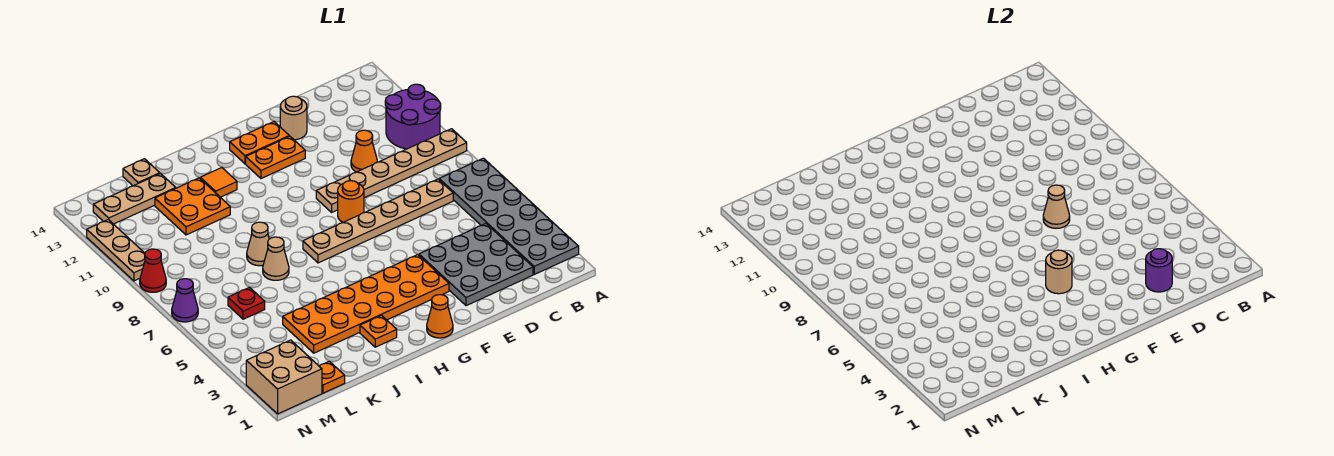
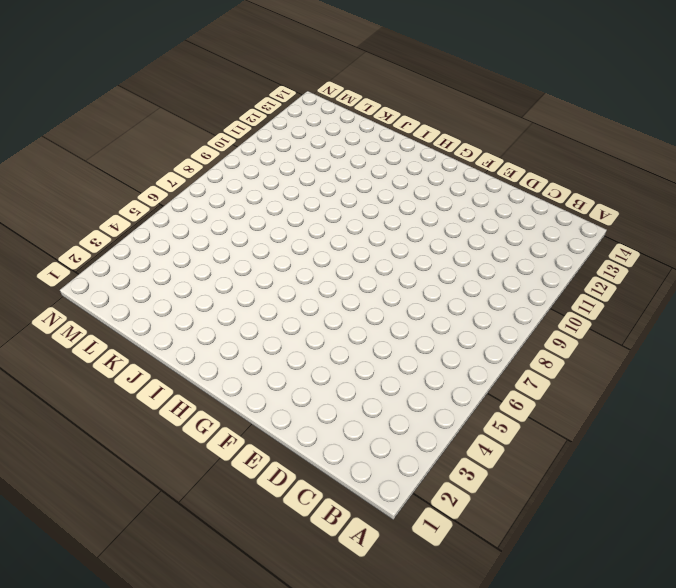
none -> grey plate A2:B7 level 1
none -> tan plate A9:F9 level 1
none -> purple round brick A10:B11 level 1

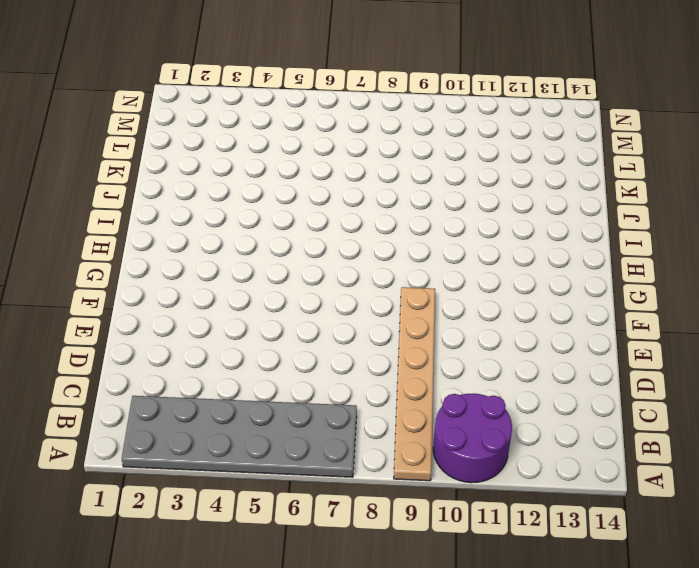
none -> grey plate C2:E4 level 1
none -> tan plate C7:H7 level 1
none -> orange cone D10 level 1

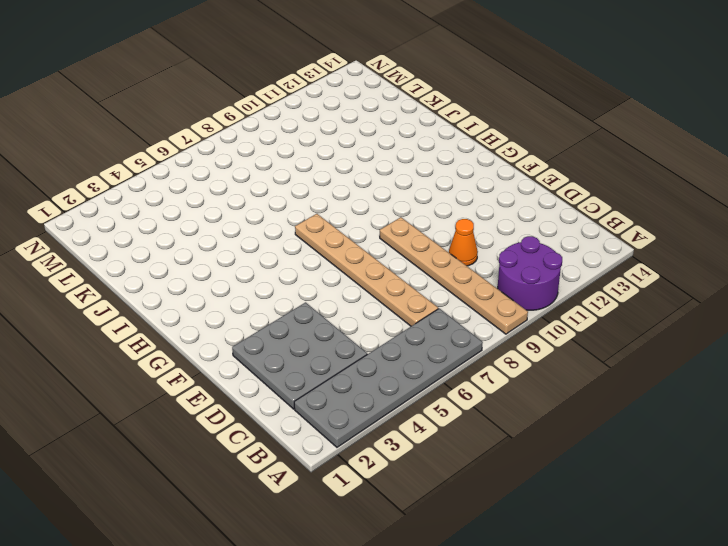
none -> tan round brick E13 level 1
none -> orange plate F3:K4 level 1
none -> orange round brick F8 level 1

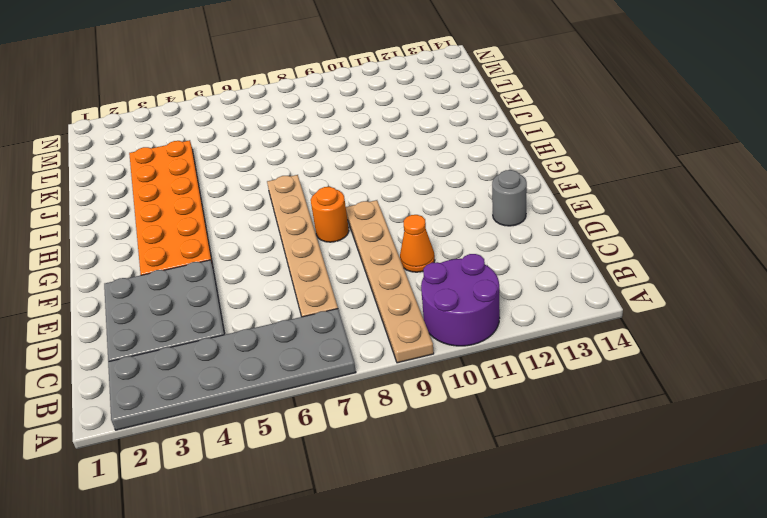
grey round brick E13 level 1 -> tan round brick E13 level 1
none -> orange plate F12:G12 level 1
none -> orange plate F13:G13 level 1
none -> orange cone G1 level 1

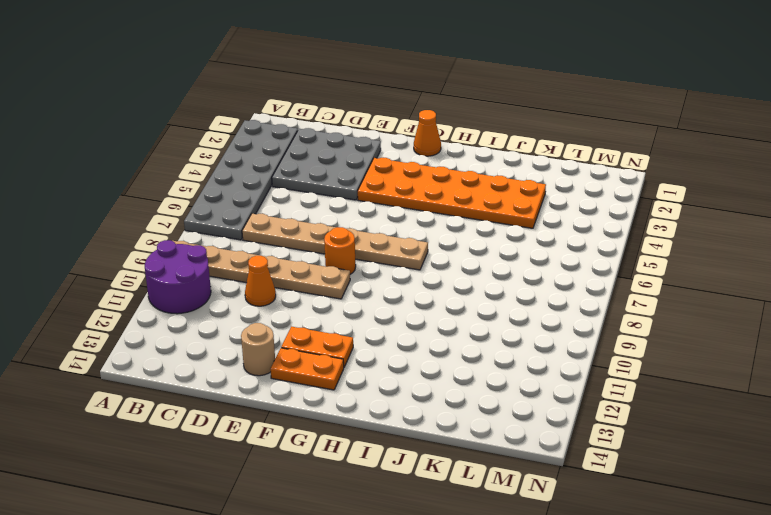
none -> orange plate I2 level 1
none -> orange tile I12 level 1
none -> tan cone J7 level 1

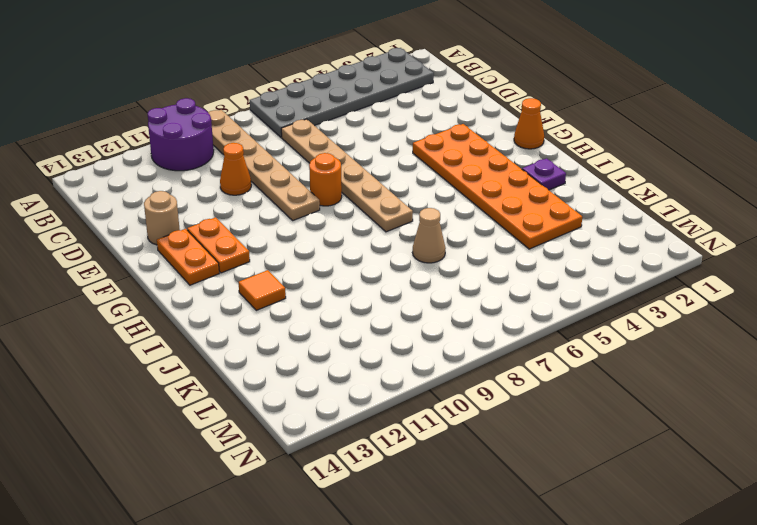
purple plate I2 level 1 -> orange plate I2 level 1
none -> grey plate C2:E4 level 1
none -> tan cone J8 level 1
none -> orange plate J11:K12 level 1

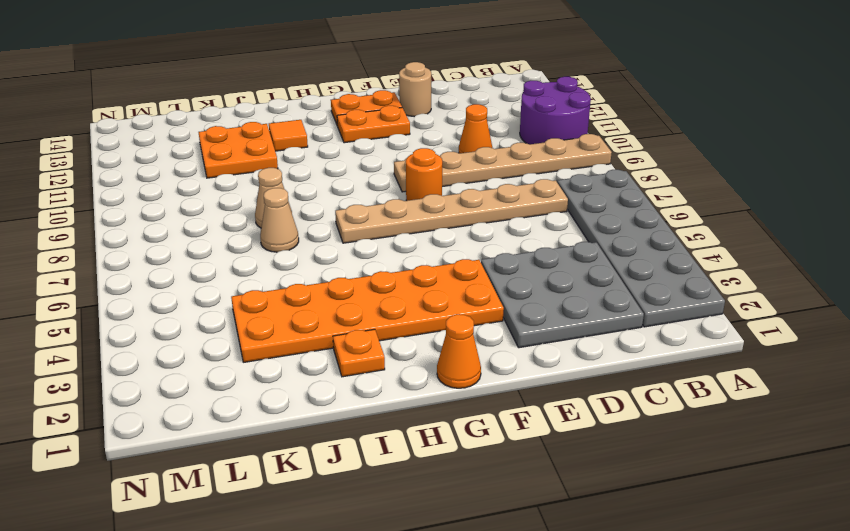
none -> tan plate K13:M13 level 1
none -> tan plate K14 level 1
none -> orange plate L1 level 1

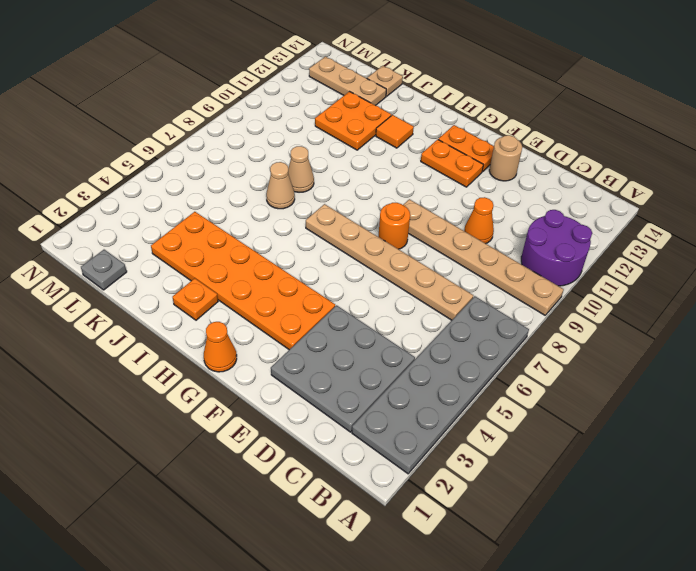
grey plate L1 level 1 -> orange plate L1 level 1
none -> red plate L6 level 1
none -> tan brick M1:N2 level 1
none -> purple cone N7 level 1

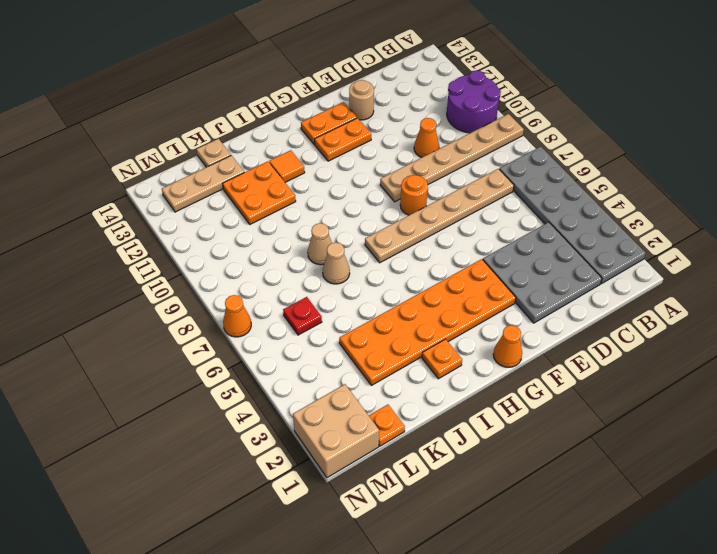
orange cone N7 level 1 -> purple cone N7 level 1
none -> red cone N9 level 1
none -> tan plate N10:N12 level 1
none -> purple round brick D2 level 2

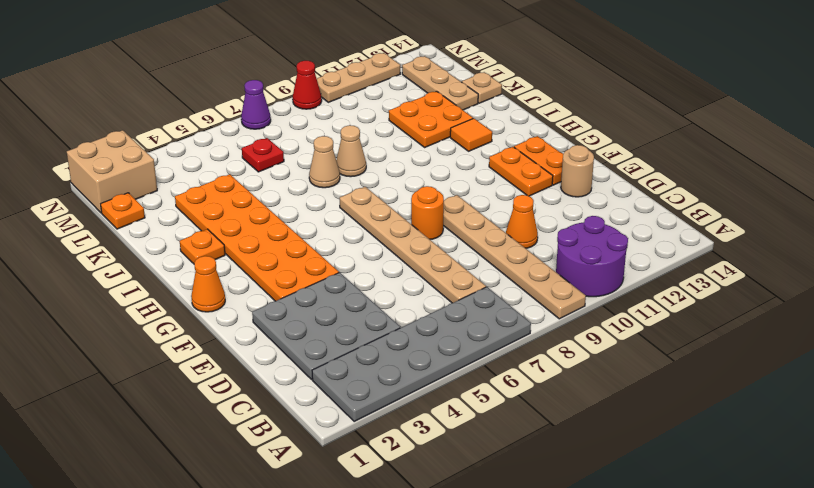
none -> purple round brick D2 level 2
none -> tan cone E7 level 2
none -> tan round brick G4 level 2

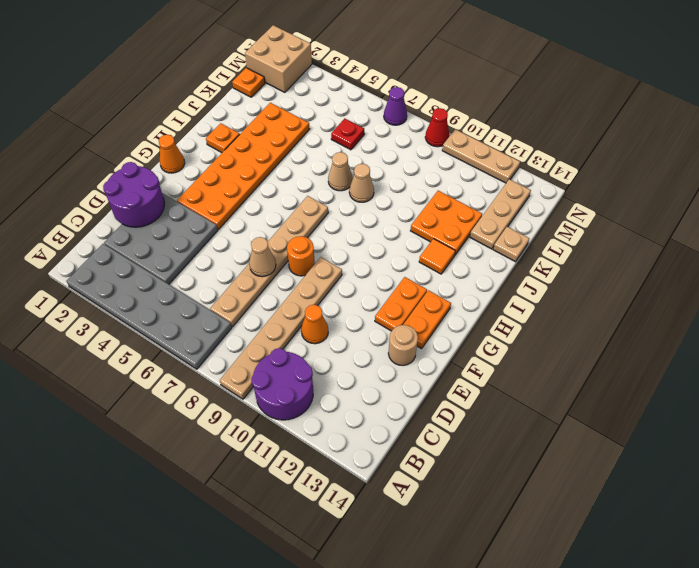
purple round brick D1:E2 level 2 -> purple round brick D2 level 2
none -> tan round brick G4 level 2

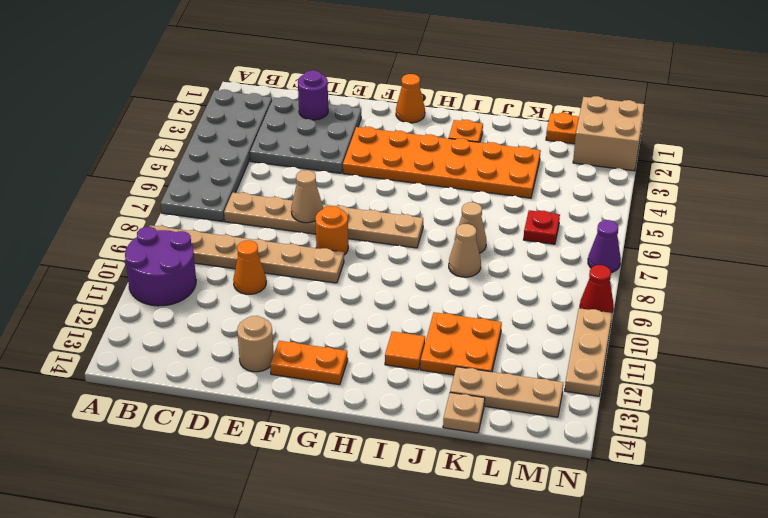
none -> orange plate F12:G12 level 1
none -> tan round brick G4 level 2

